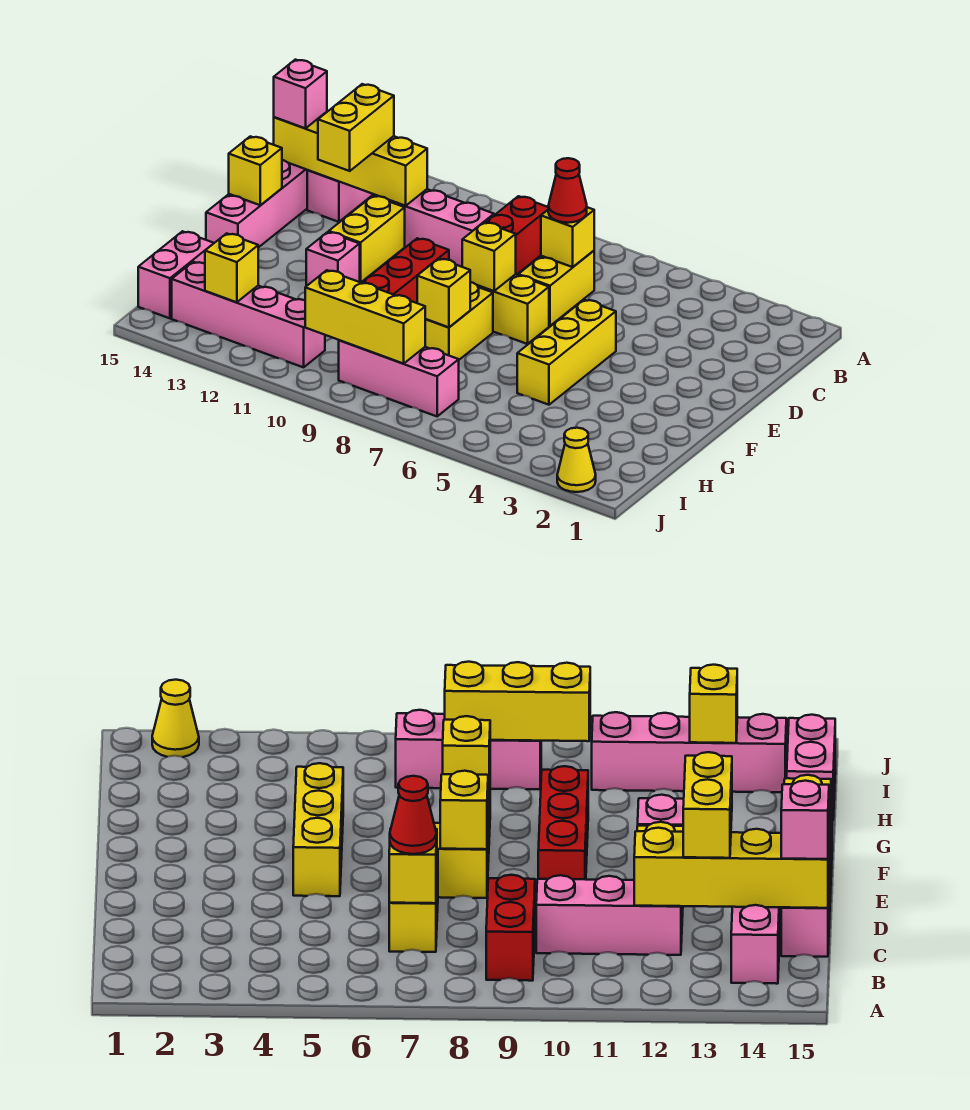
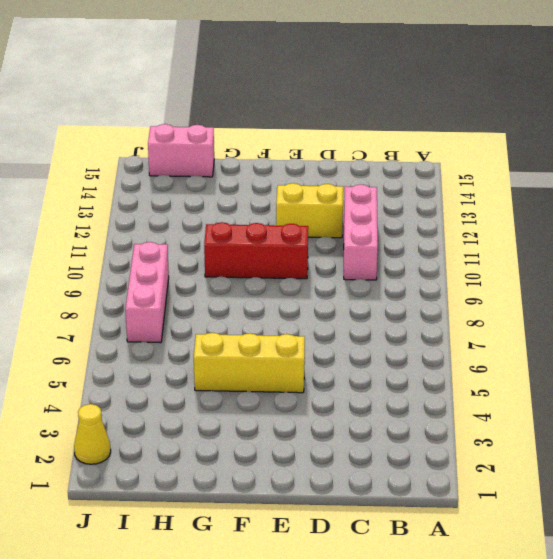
none -> red brick B9:C9 level 1
none -> pink brick B14:C14 level 1
none -> yellow brick C7:D7 level 1

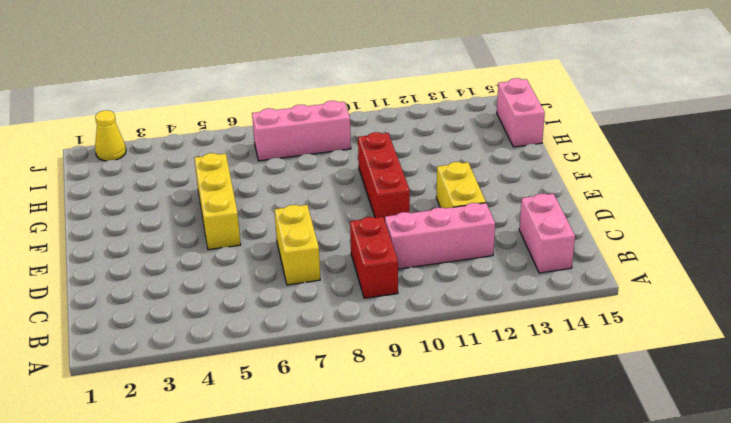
none -> pink brick C15:F15 level 1
none -> yellow brick E7:E8 level 1
none -> yellow brick F8:G8 level 1

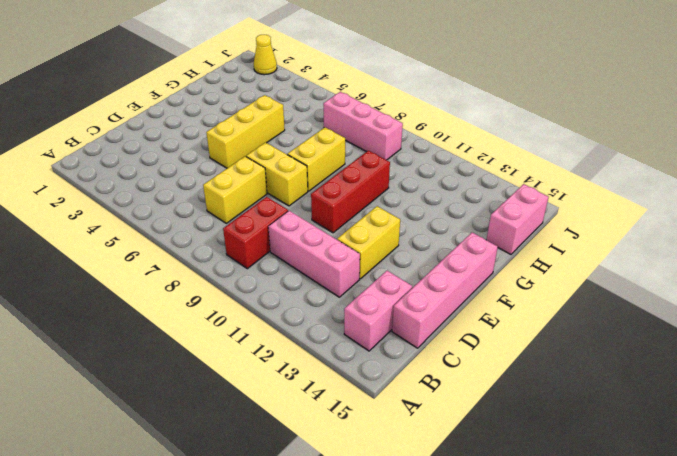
none -> pink brick F12 level 1
none -> pink brick I11:I14 level 1
none -> yellow brick C7 level 2

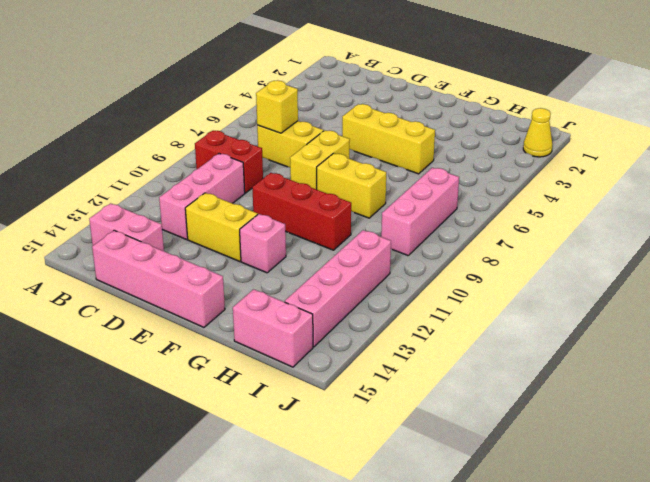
none -> yellow brick C12:C15 level 2
none -> yellow brick E8 level 2
none -> yellow brick E15 level 2

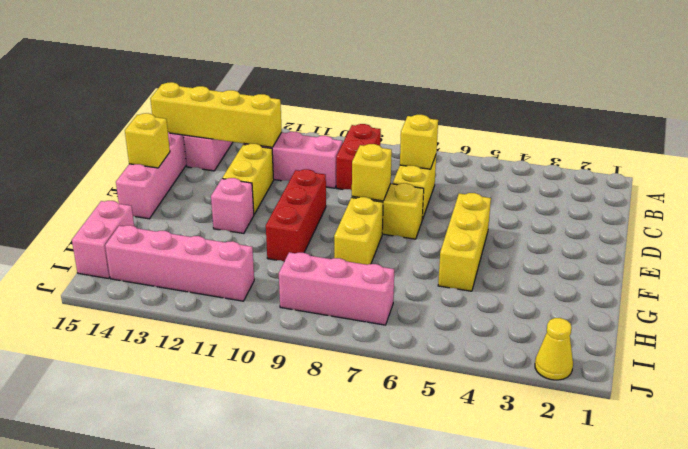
none -> yellow brick G8 level 2
none -> yellow brick I8:I10 level 2
none -> yellow brick I13 level 2

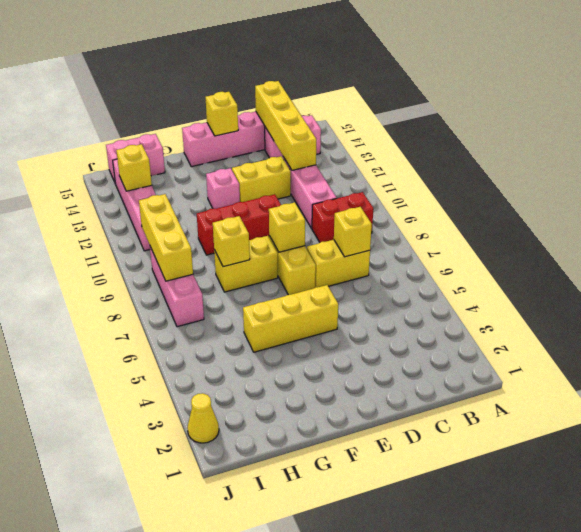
none -> red cone C7 level 3
none -> yellow brick C13:D13 level 3
none -> pink brick C15 level 3

